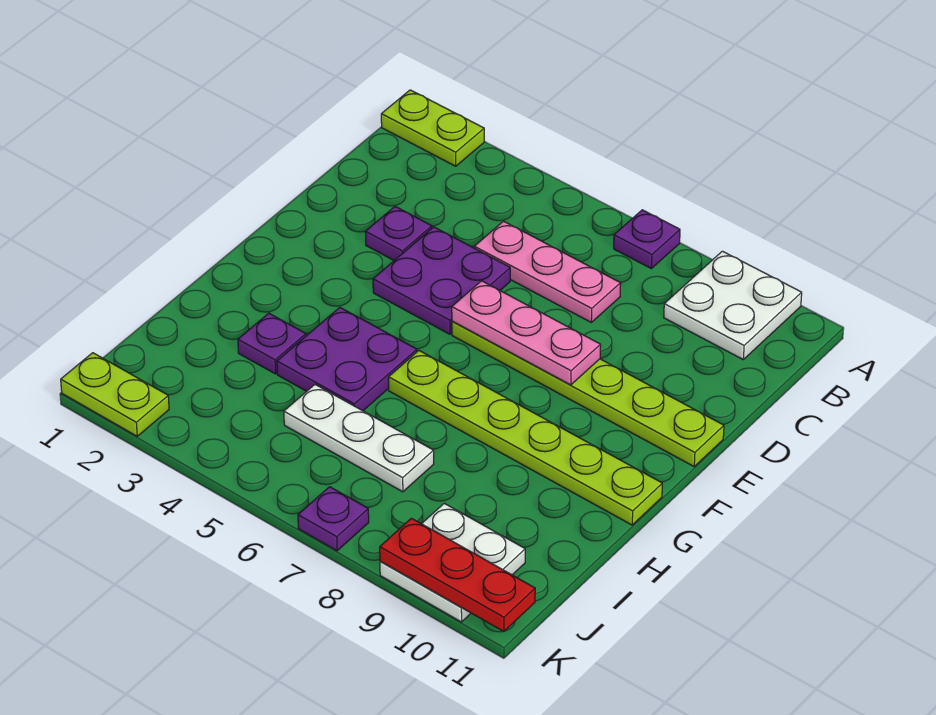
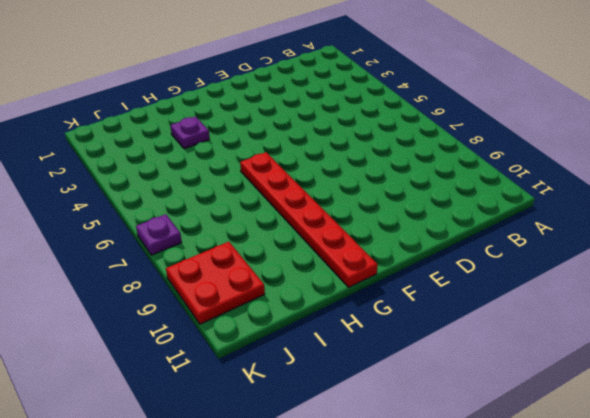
red plate G6:G11 level 1 -> lime plate G6:G11 level 1
red plate J9:K10 level 1 -> white plate J9:K10 level 1
none -> lime plate A1:A2 level 1
none -> purple plate A7 level 1
none -> white plate A9:B10 level 1

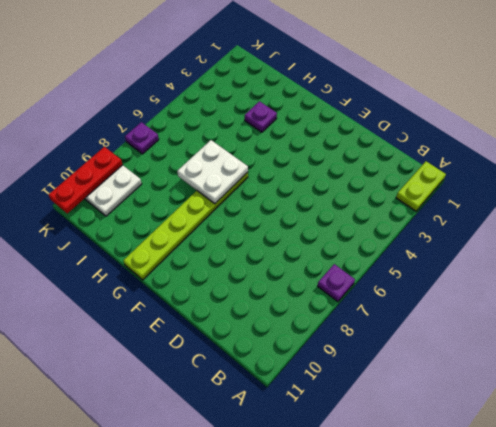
white plate G6:H7 level 2 -> white plate A9:B10 level 1
none -> pink plate C5:C7 level 1
none -> purple plate D3 level 1
none -> purple plate D4:E5 level 1

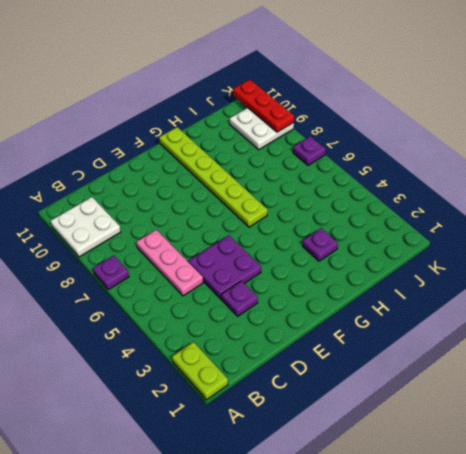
none -> lime plate E6:E11 level 1
none -> purple plate G4:H5 level 1
none -> white plate I5:I7 level 1

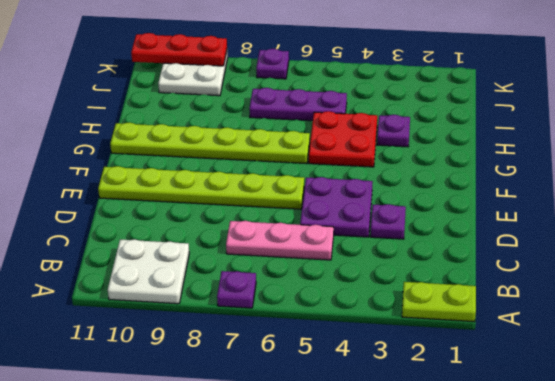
red plate G4:H5 level 1 -> purple plate G4:H5 level 1
purple plate I5:I7 level 1 -> white plate I5:I7 level 1
none -> lime plate K1:K2 level 1
none -> pink plate E6:E8 level 2

